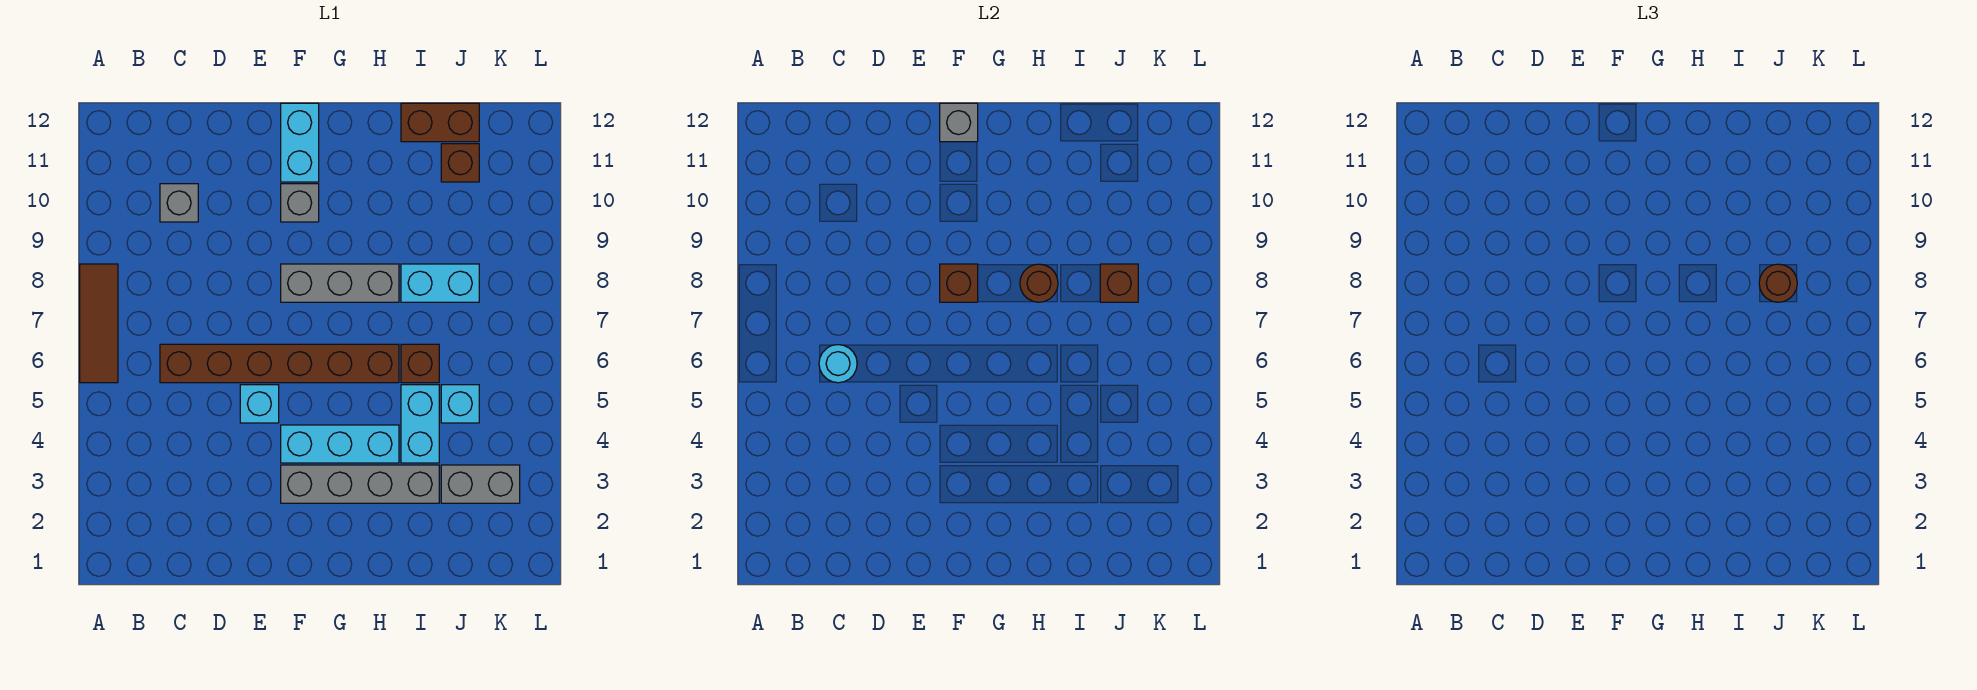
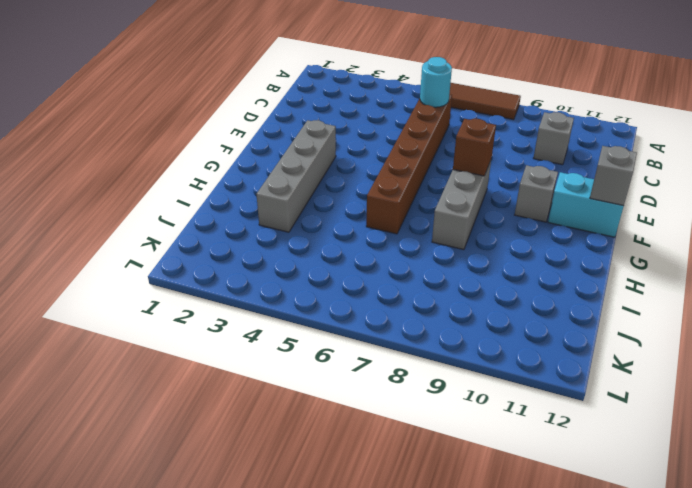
none -> cyan brick E5 level 1
none -> cyan brick F4:H4 level 1
none -> cyan brick I4:I5 level 1

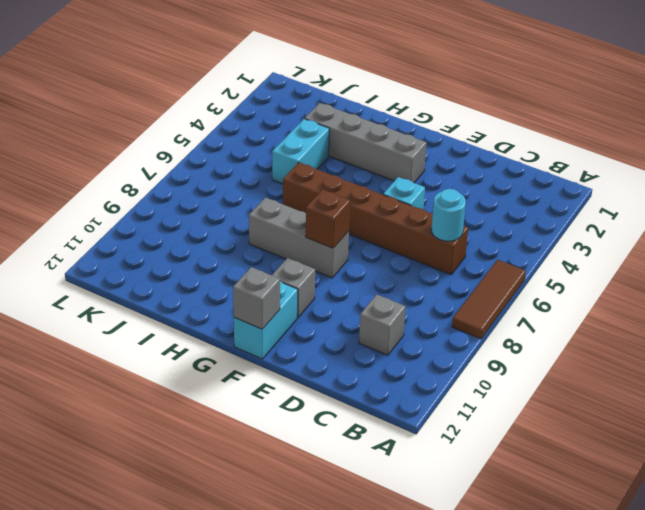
none -> cyan brick F4:H4 level 1
none -> brown brick I6 level 1
none -> cyan brick I8:J8 level 1

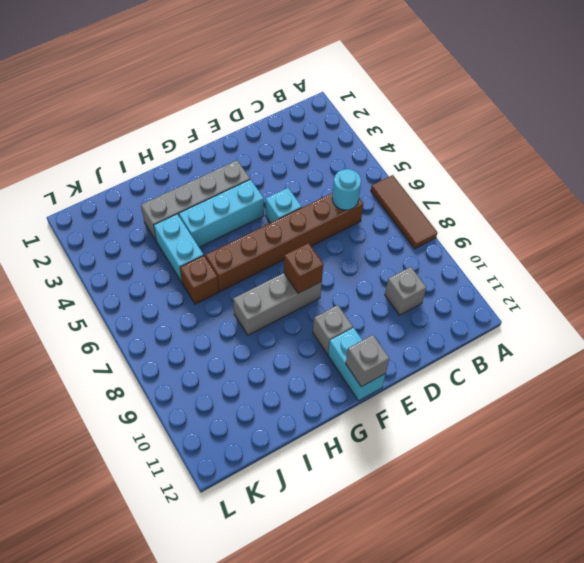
none -> cyan brick I8:J8 level 1
none -> brown brick I12:J12 level 1
none -> grey brick J3:K3 level 1

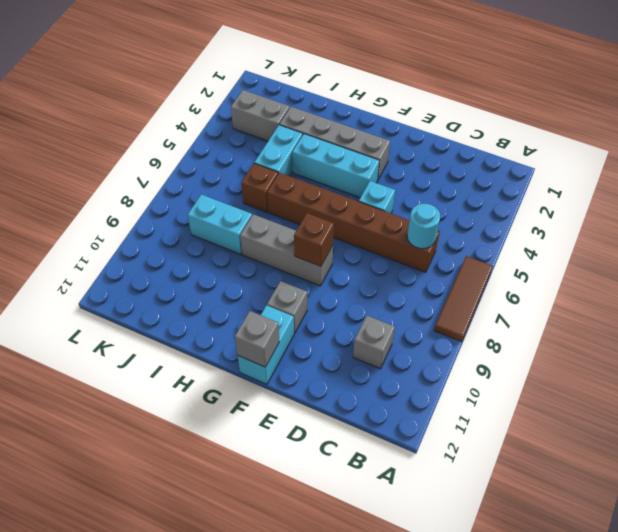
none -> brown brick I12:J12 level 1
none -> cyan brick J5 level 1
none -> brown brick J11 level 1

